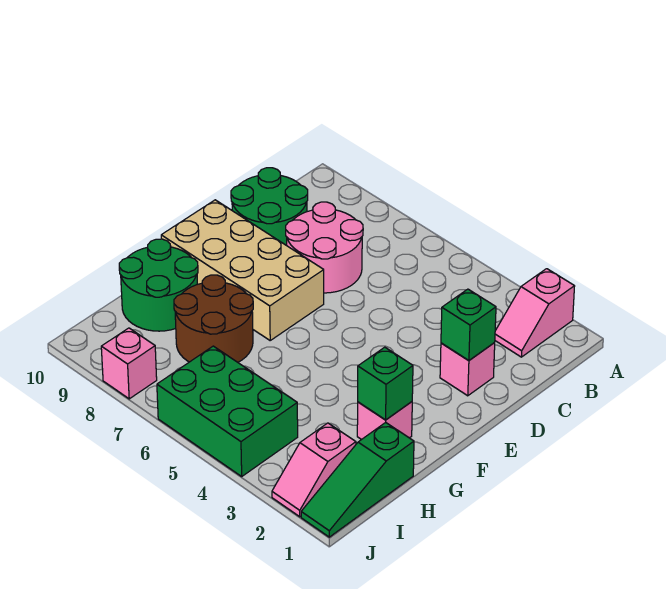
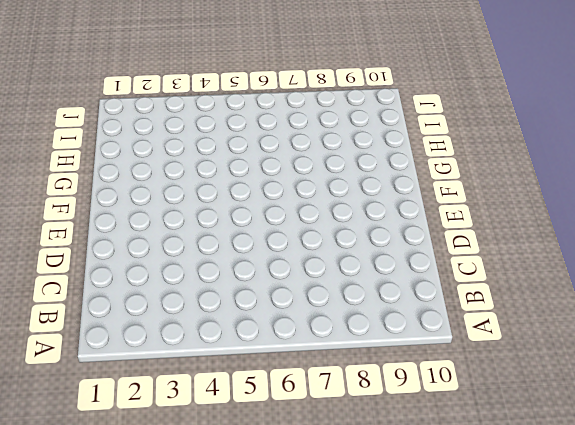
none -> pink slope A2:B2 level 1 top A
none -> pink round brick C7:D8 level 1
none -> green round brick C9:D10 level 1

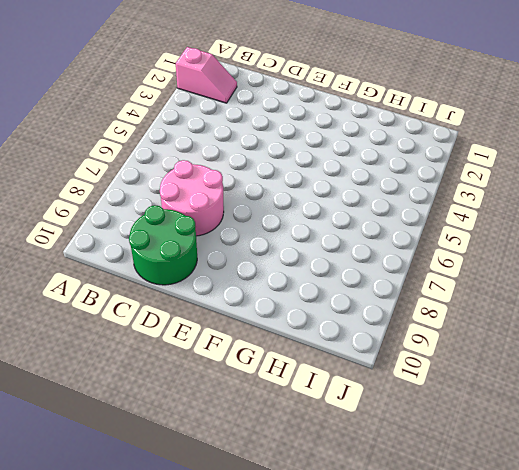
none -> pink brick D2 level 1
none -> tan brick E7:F10 level 1
none -> pink brick G2 level 1

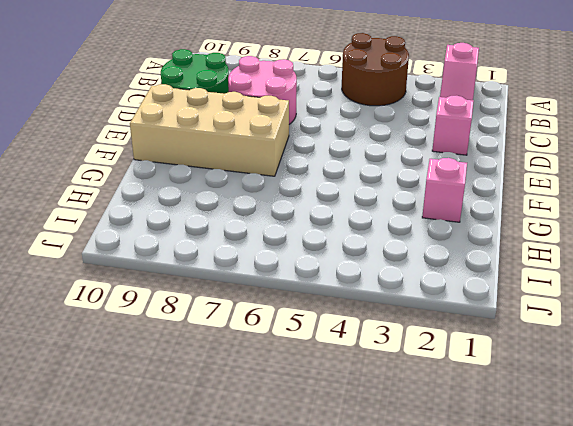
brown round brick A4:B5 level 1 -> brown round brick G7:H8 level 1
none -> green round brick G9:H10 level 1
none -> green slope H1:J1 level 1 top H
none -> pink slope I2:J2 level 1 top I

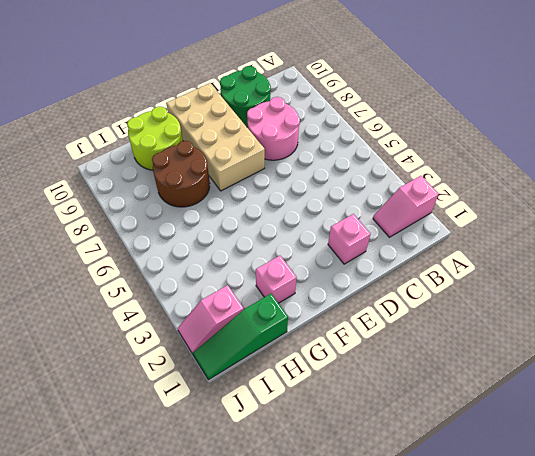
lime round brick G9:H10 level 1 -> green round brick G9:H10 level 1
none -> green brick I4:J6 level 1
none -> pink brick J8 level 1
none -> green brick D2 level 2

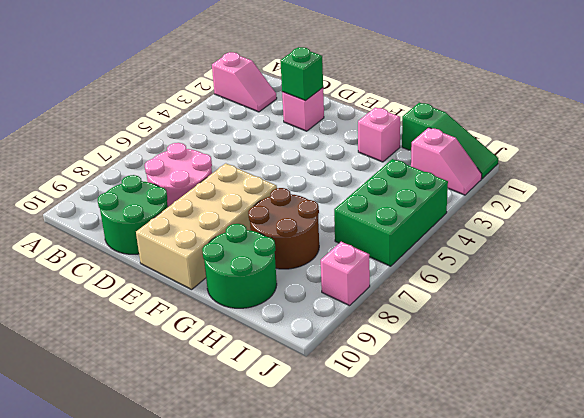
none -> green brick G2 level 2

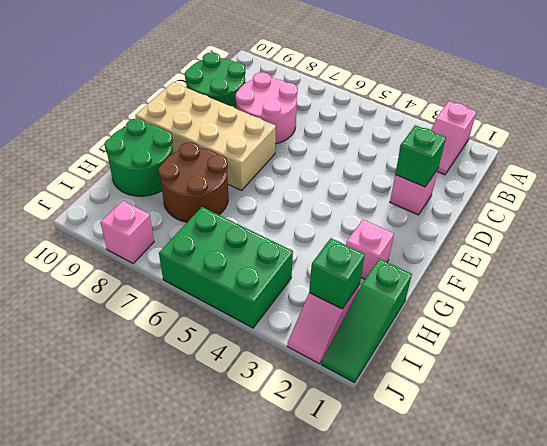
green brick I2 level 2 -> green brick G2 level 2

